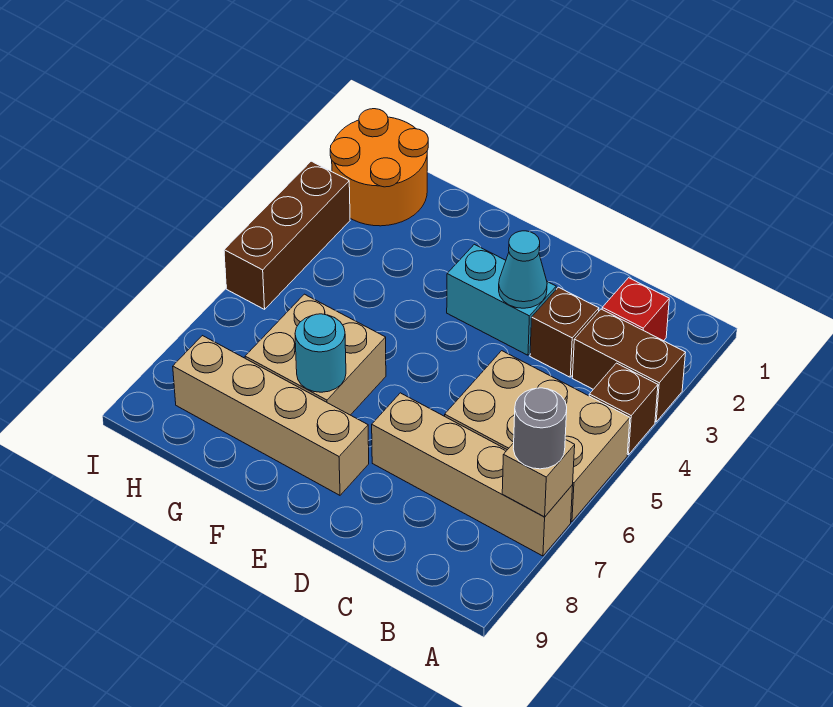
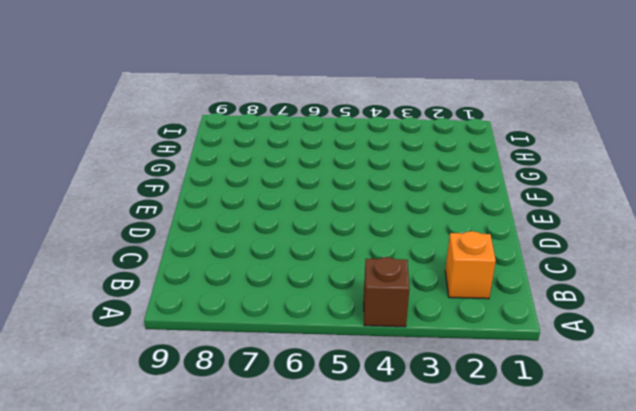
orange brick B2 level 1 -> red brick B2 level 1
none -> brown brick A3:B3 level 1
none -> tan brick A5:C6 level 1
none -> tan brick A7:D7 level 1

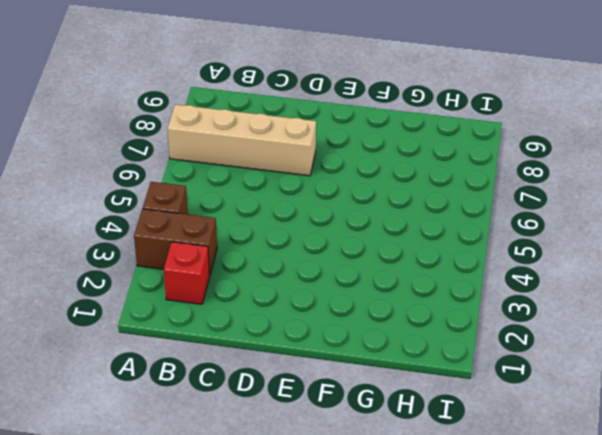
none -> tan brick A5:C6 level 1
none -> brown brick C3 level 1
none -> cyan brick D3:E3 level 1

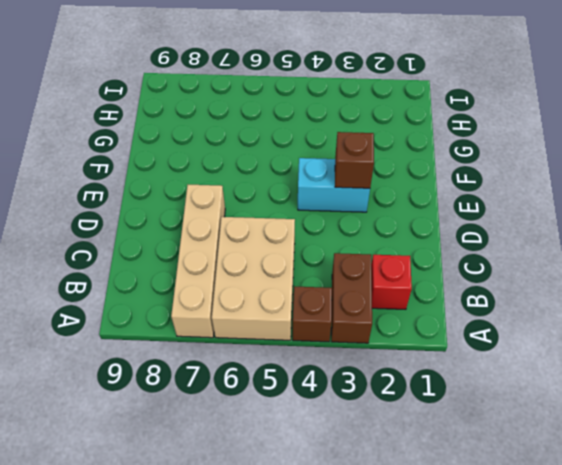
cyan brick E3:E4 level 1 -> cyan brick D3:E3 level 1
brown brick E3 level 2 -> brown brick C3 level 1
none -> tan brick E8:H8 level 1
none -> tan brick F6:G7 level 1
none -> orange round brick H1:I2 level 1

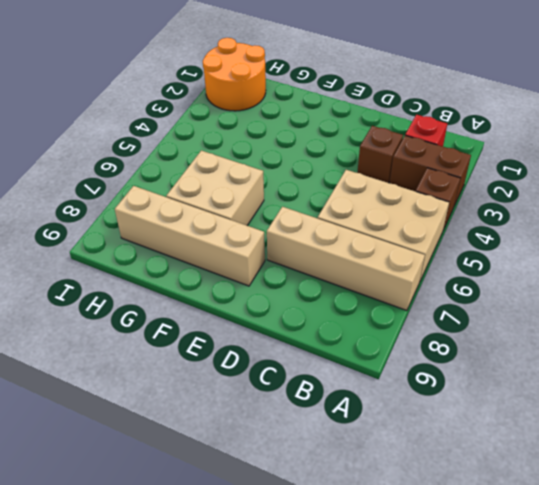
none -> cyan brick D3:E3 level 1
none -> brown brick I3:I5 level 1
none -> tan brick A7 level 2

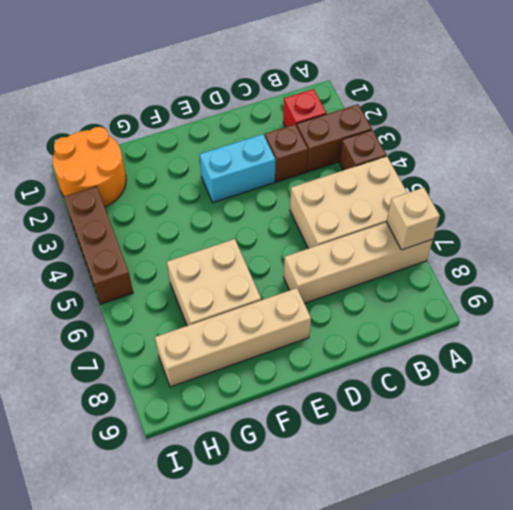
none -> cyan cone D3 level 2
none -> cyan round brick F7 level 2
none -> grey round brick A7 level 3

